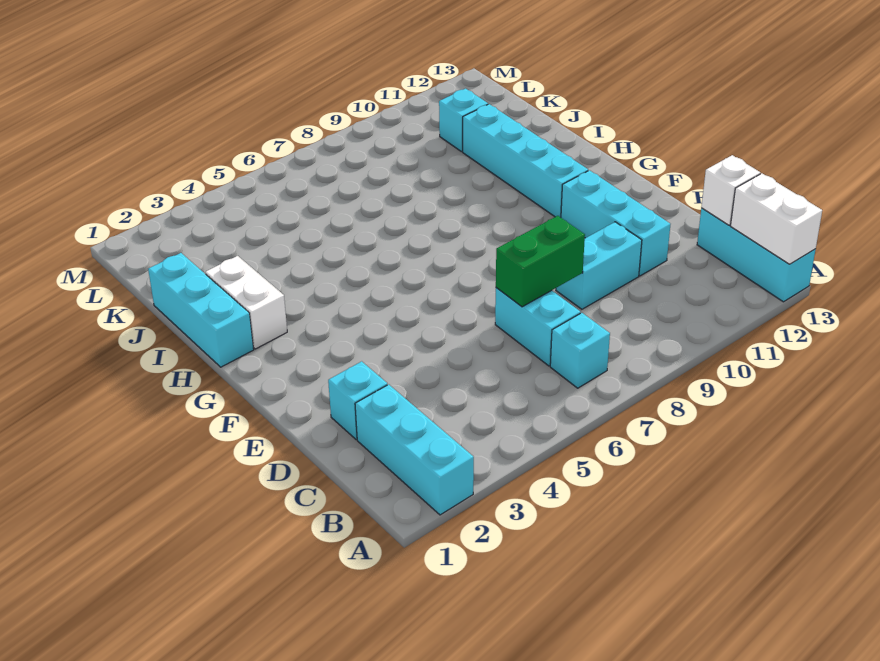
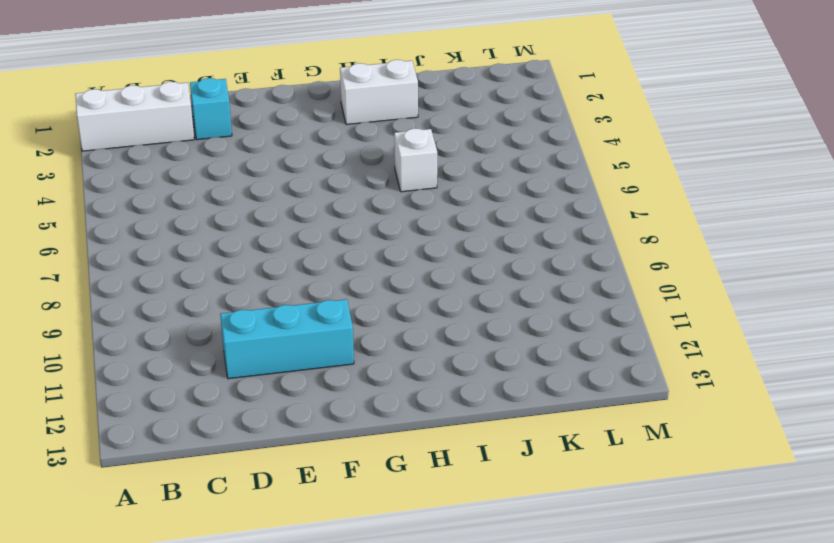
white brick A2:C2 level 1 -> cyan brick A2:C2 level 1
white brick I5 level 1 -> white brick C13 level 2
none -> cyan brick A13:C13 level 1
none -> cyan brick B7 level 1
none -> cyan brick C7:D7 level 1

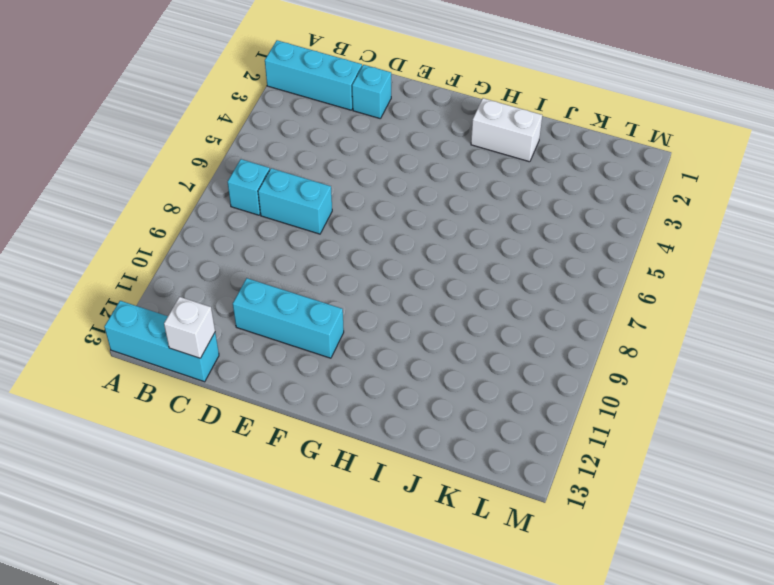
none -> cyan brick D9:D10 level 1
none -> cyan brick G11:J11 level 1
none -> cyan brick H1:J1 level 1

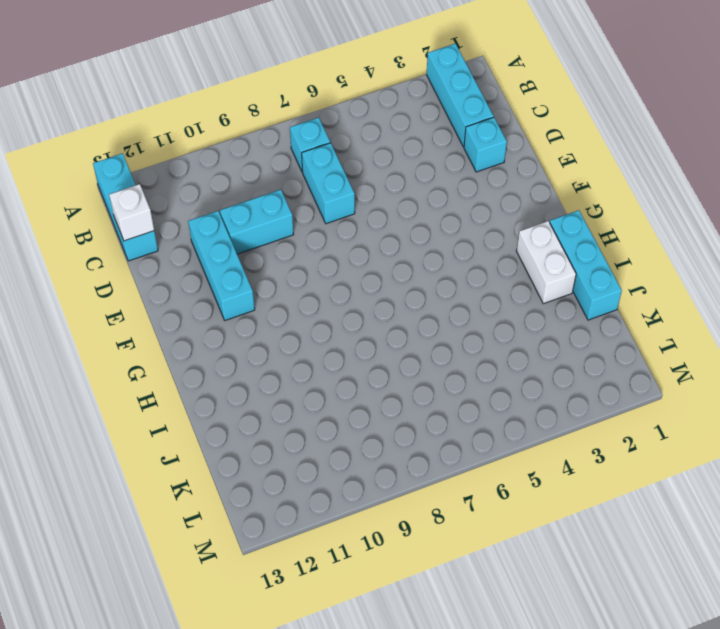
none -> cyan brick G11:J11 level 1
none -> cyan brick K11 level 1
none -> white brick A13:B13 level 2

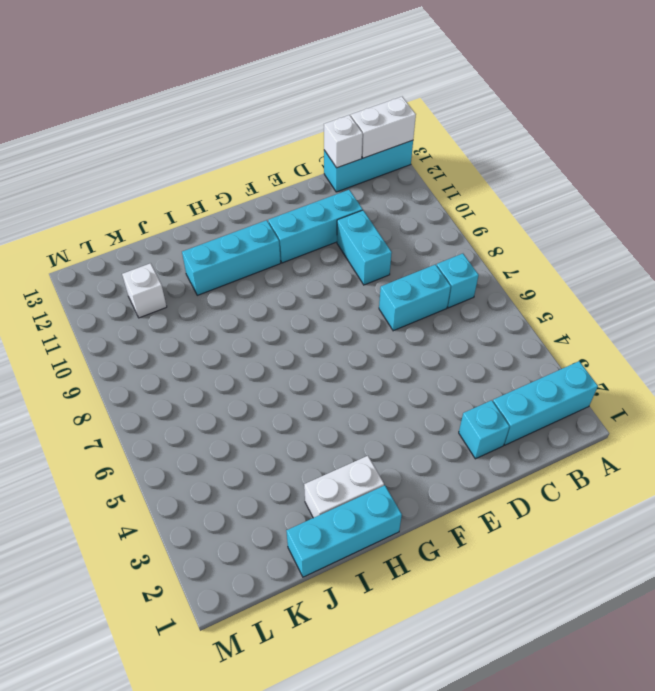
cyan brick G11:I11 level 1 -> cyan brick G11:J11 level 1
white brick K11 level 1 -> cyan brick K11 level 1
none -> green brick D7:D8 level 2

